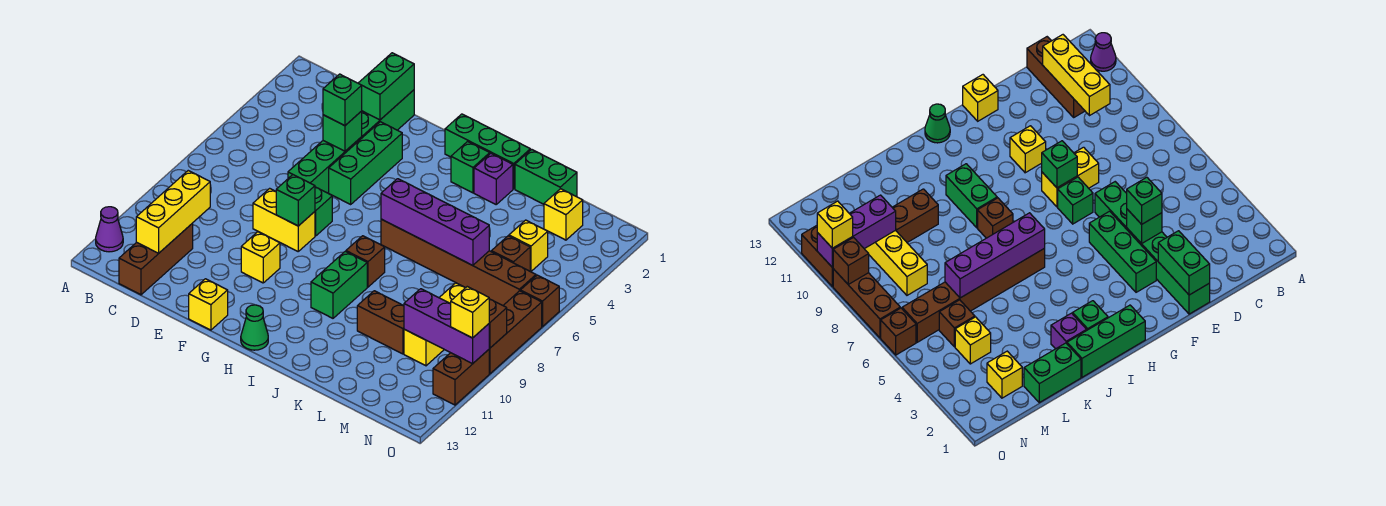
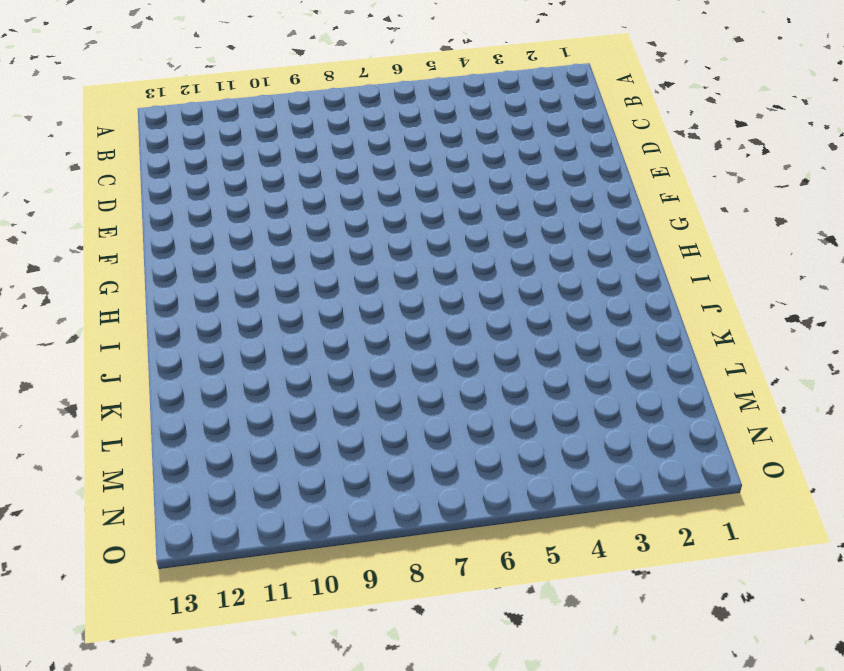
none -> purple cone A12 level 1
none -> brown brick C11:C13 level 1
none -> green brick E1:E6 level 1
none -> yellow brick E8:F8 level 1

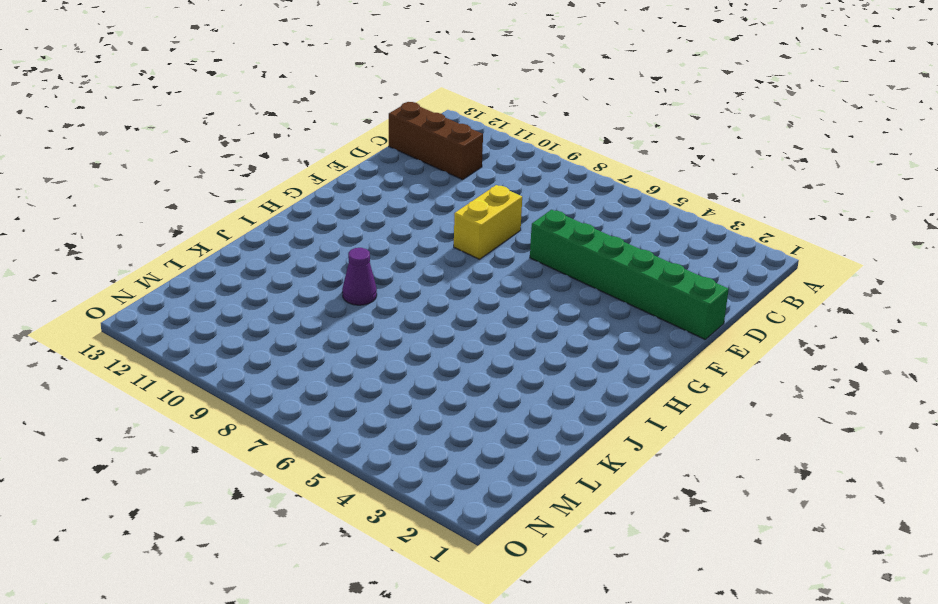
purple cone J9 level 1 -> purple cone A12 level 1
none -> green brick F3:F5 level 1
none -> green brick F7 level 1
none -> yellow brick F10 level 1
none -> yellow brick F13 level 1

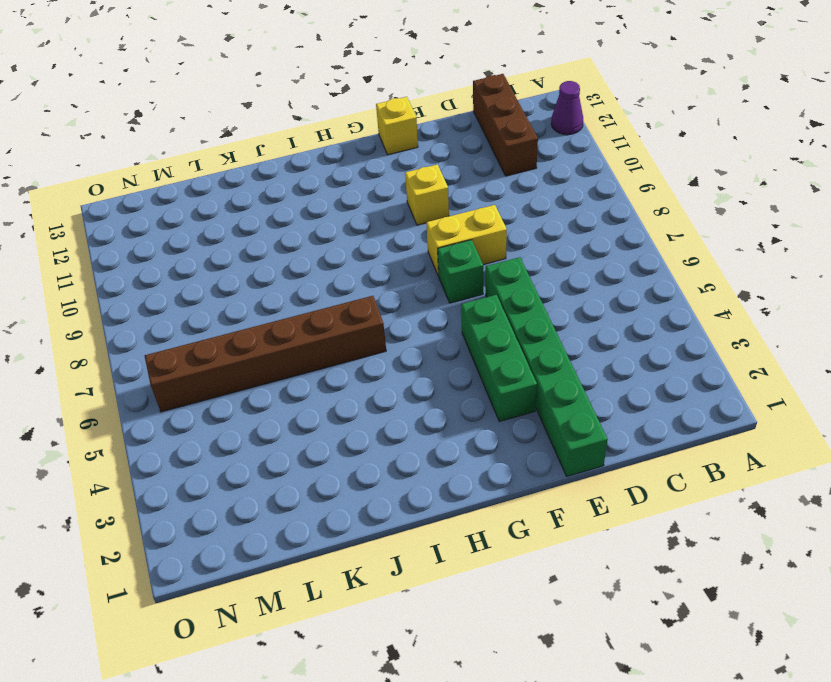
none -> green brick H1:J1 level 1
none -> green cone H13 level 1
none -> green brick I2 level 1
none -> brown brick I8 level 1

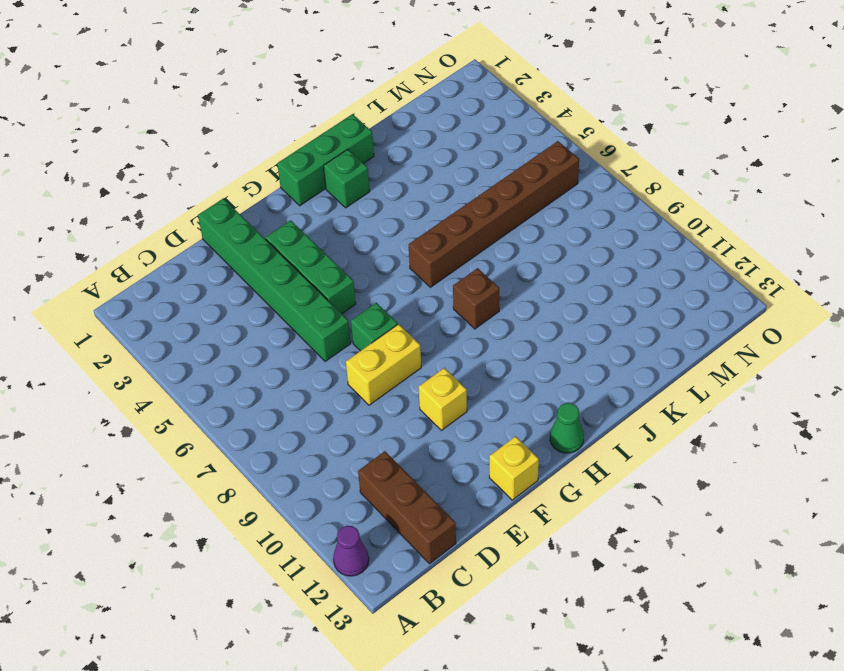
none -> green brick I9:I10 level 1
none -> purple brick J2 level 1
none -> green brick K1:L1 level 1
none -> brown brick K10:L10 level 1

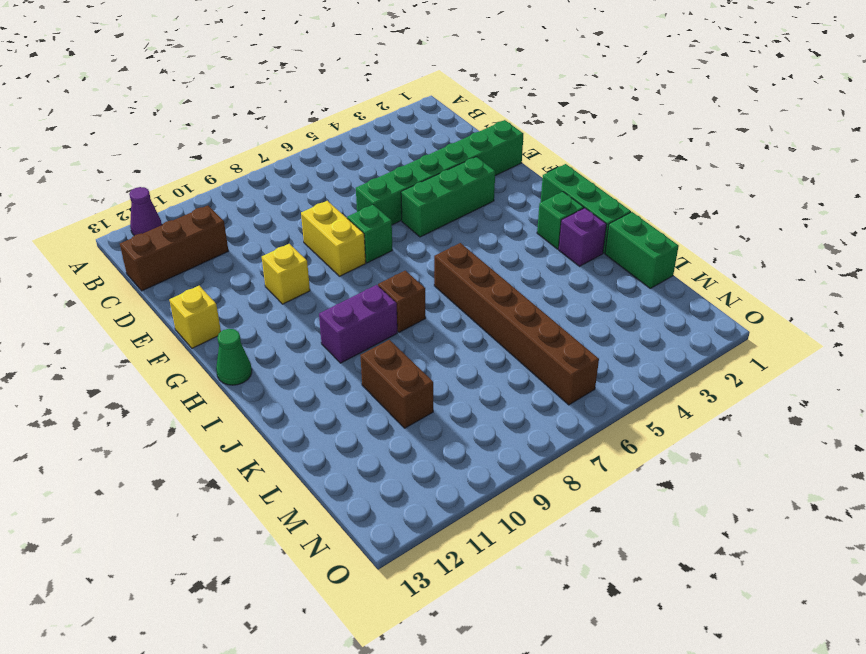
purple brick I9:I10 level 1 -> green brick I9:I10 level 1
none -> yellow brick M2 level 1
none -> yellow brick M4 level 1
none -> brown brick M5 level 1
none -> yellow brick M8:M10 level 1

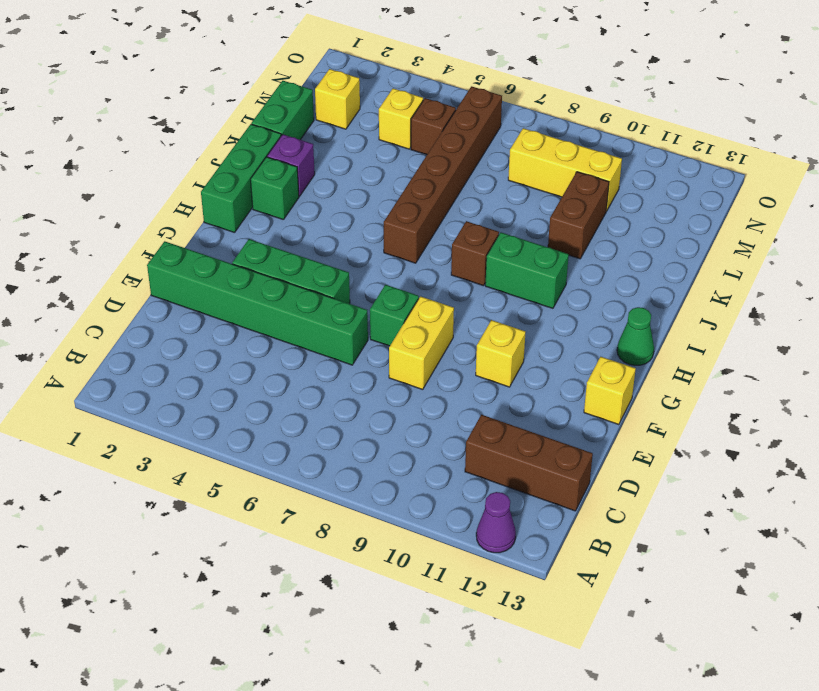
none -> brown brick O6 level 1
none -> brown brick O7:O9 level 1
none -> brown brick O10:O11 level 1
none -> yellow brick C10:C12 level 2

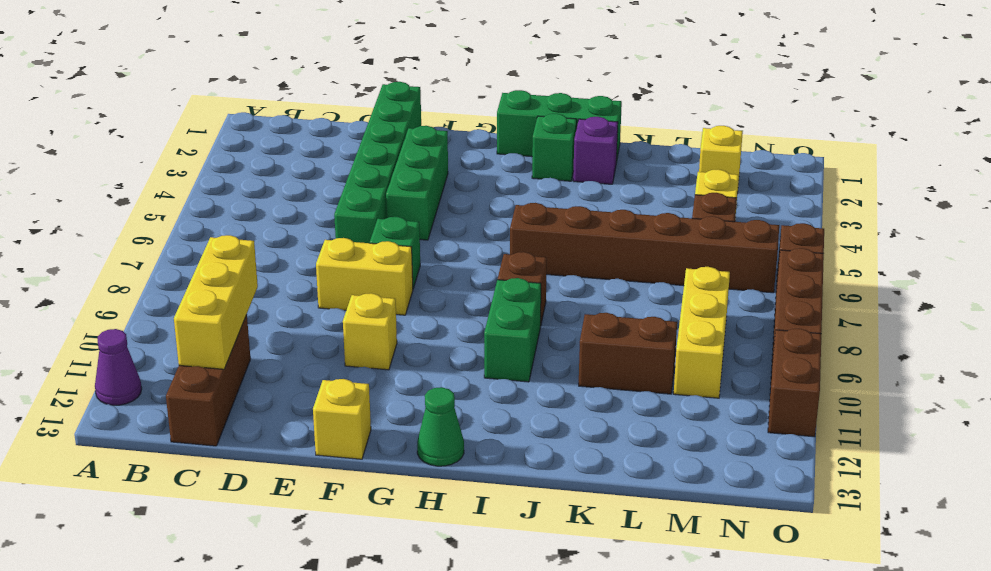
none -> green brick K1:L1 level 1
none -> green brick E1:E2 level 2
none -> green brick E4 level 2
none -> green brick F8 level 2

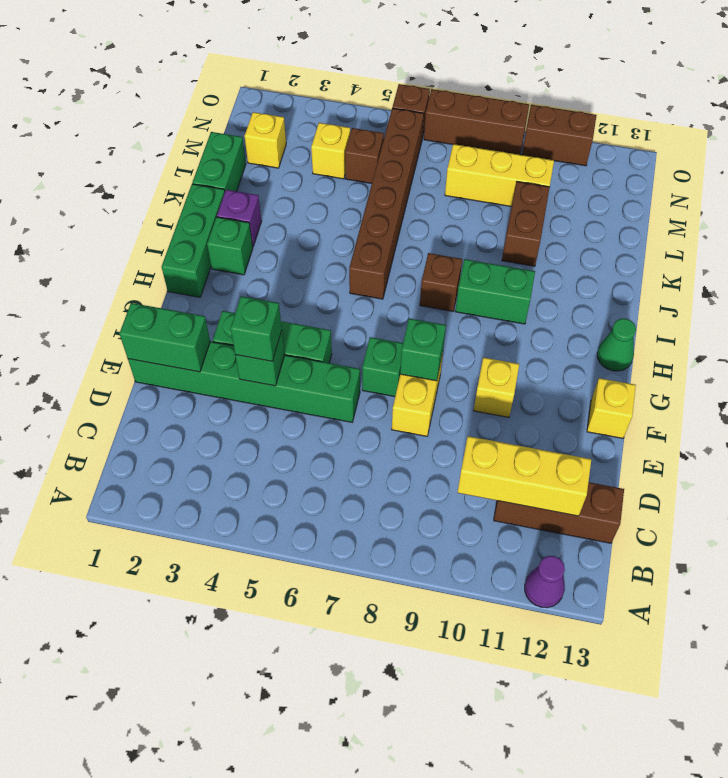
none -> purple brick I6:L6 level 2
none -> purple brick M10:O10 level 2
none -> brown brick O9 level 2
none -> yellow brick O10 level 3

